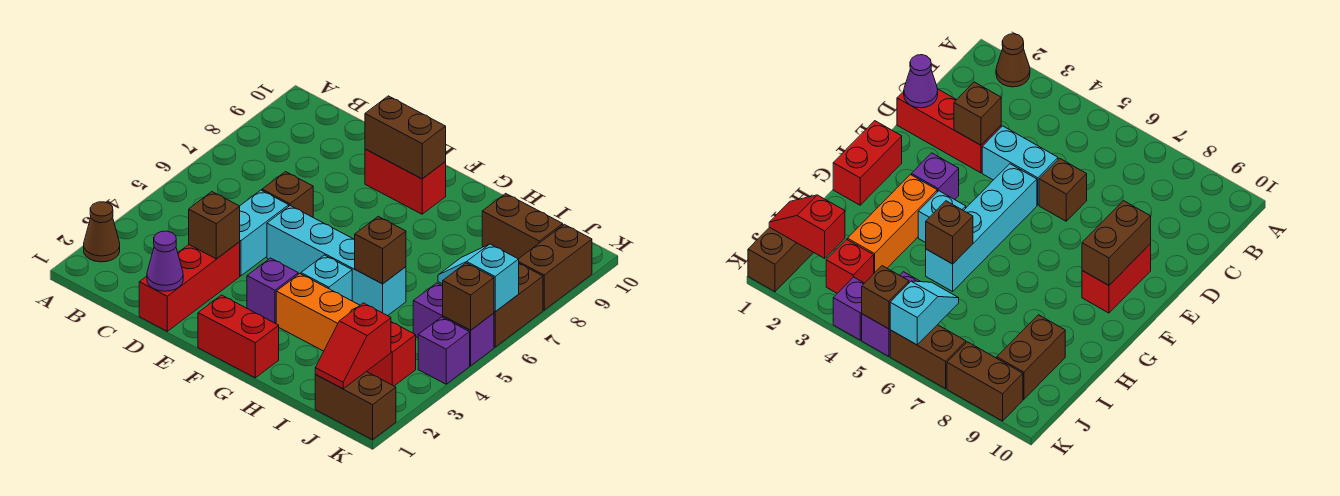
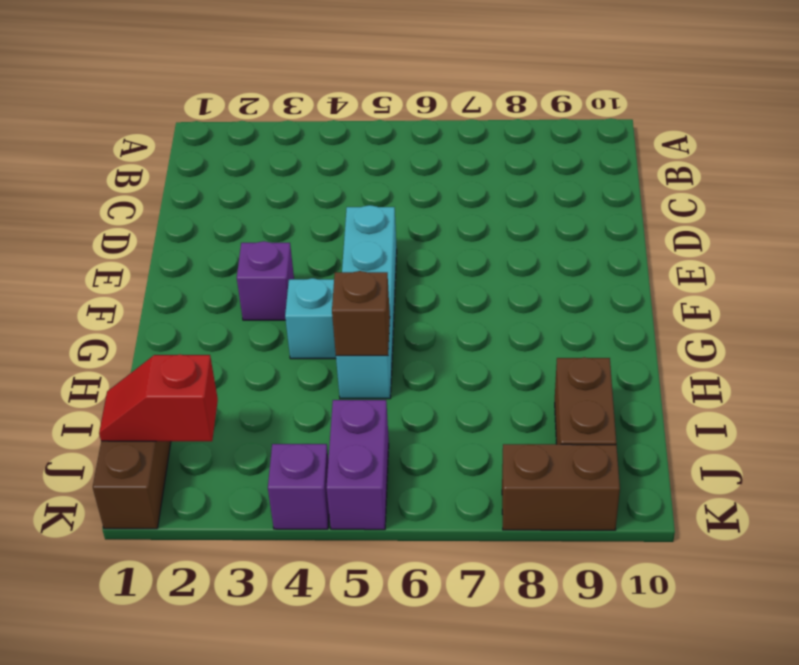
none -> brown cone A2 level 1
none -> red brick D1:D3 level 1
none -> cyan brick D4:D5 level 1

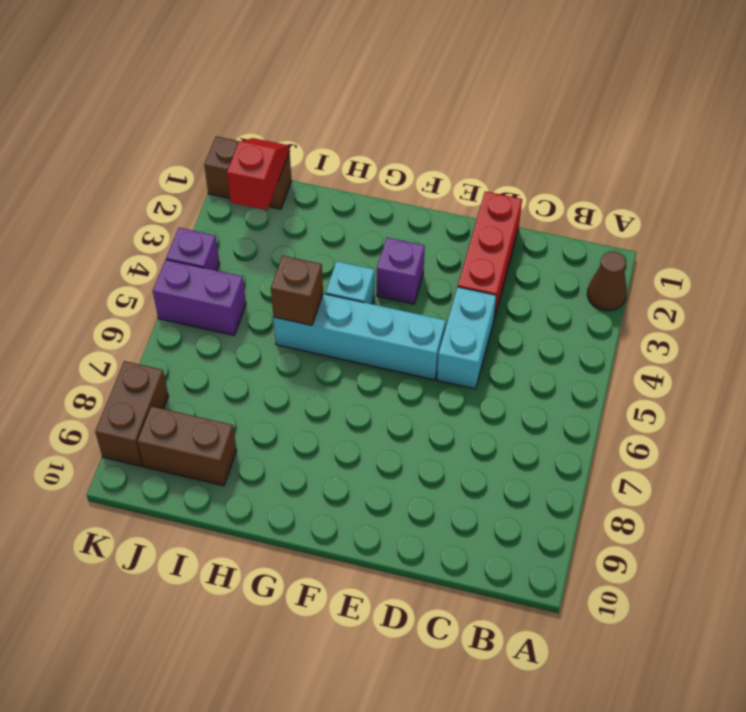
none -> brown brick D6 level 1
none -> red brick E9:F9 level 1
none -> red brick F1:G1 level 1

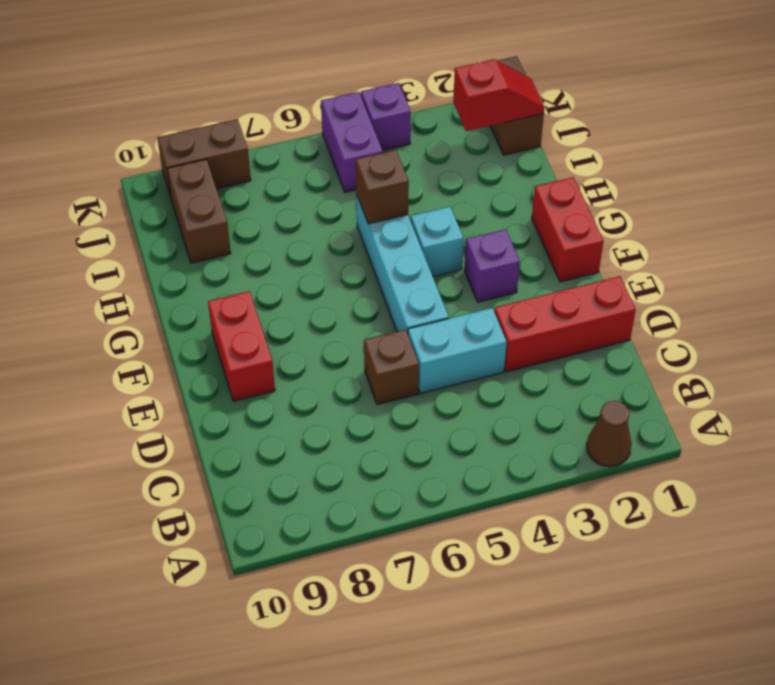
none -> orange brick G3:I3 level 1
none -> red brick J3 level 1
none -> brown brick K6:K7 level 1

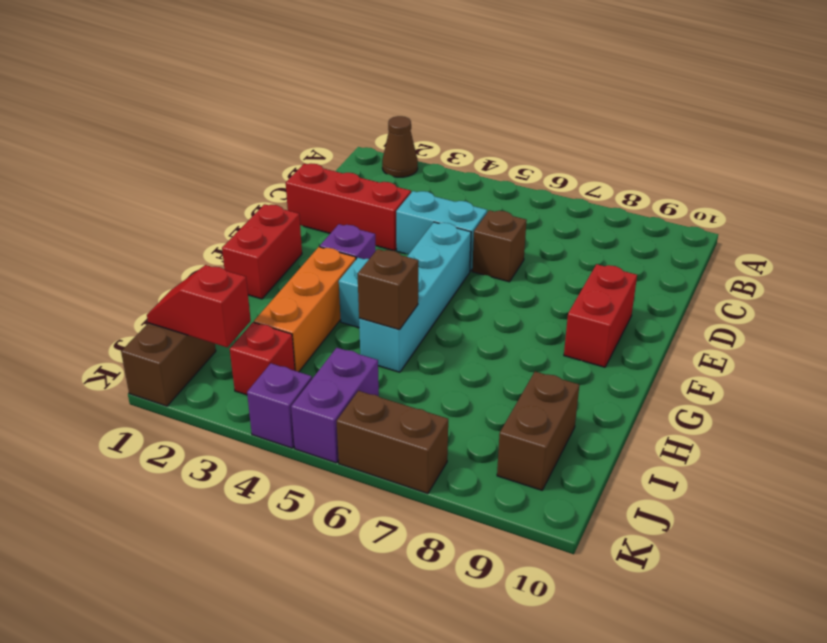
none -> brown brick K8:K9 level 1
none -> purple cone D1 level 2
none -> brown brick D3 level 2

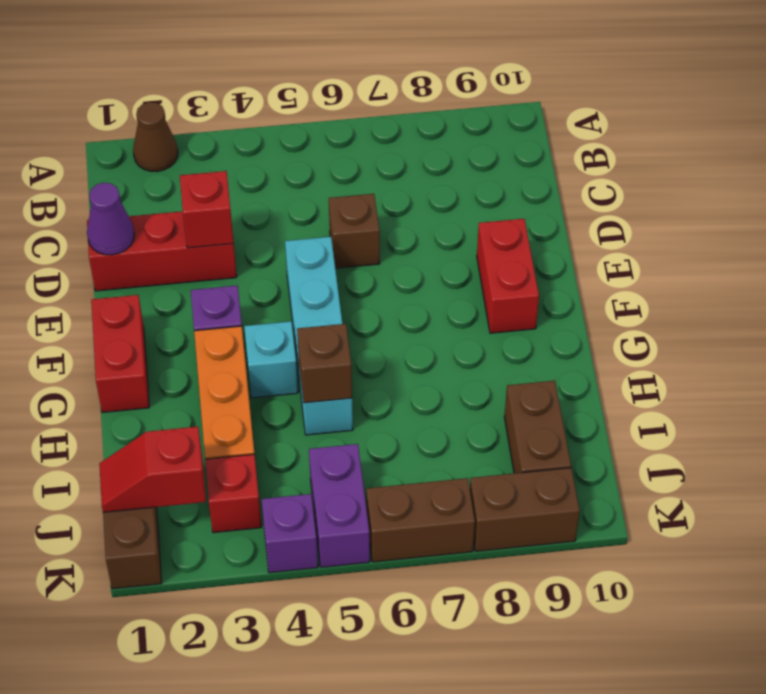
red brick D3 level 2 -> brown brick D3 level 2
none -> cyan brick D4:D5 level 1
none -> brown brick E9:F9 level 2
none -> cyan slope J6:K6 level 2 top K

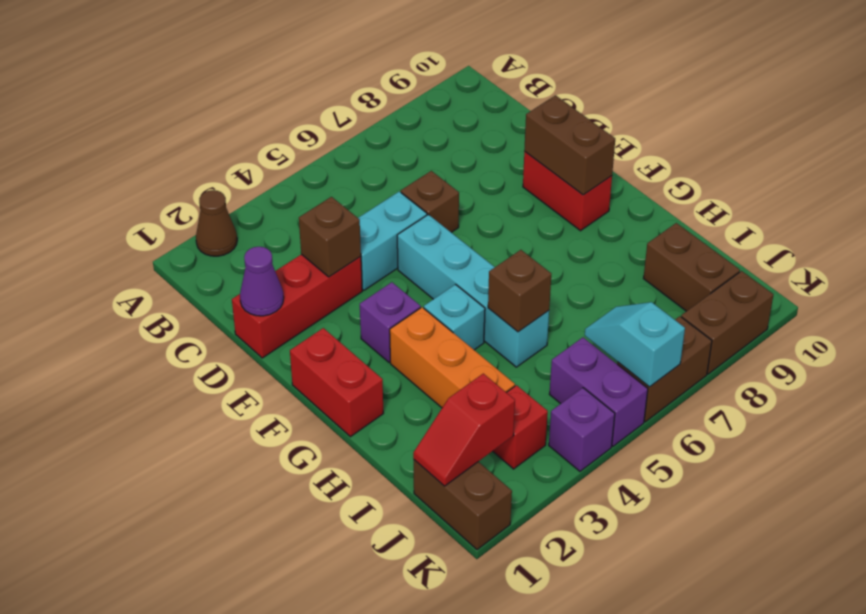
none -> brown brick K5 level 2

